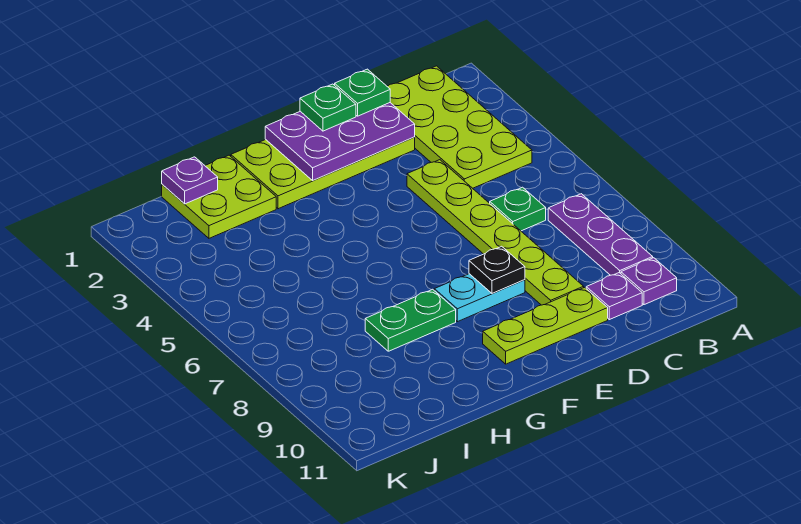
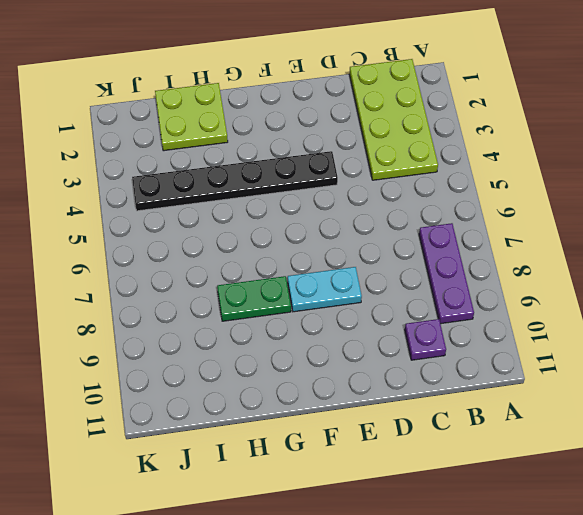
black plate E4:J4 level 1 -> none
none -> purple plate B10 level 1
none -> green plate C6 level 1
none -> lime plate D1:G2 level 1

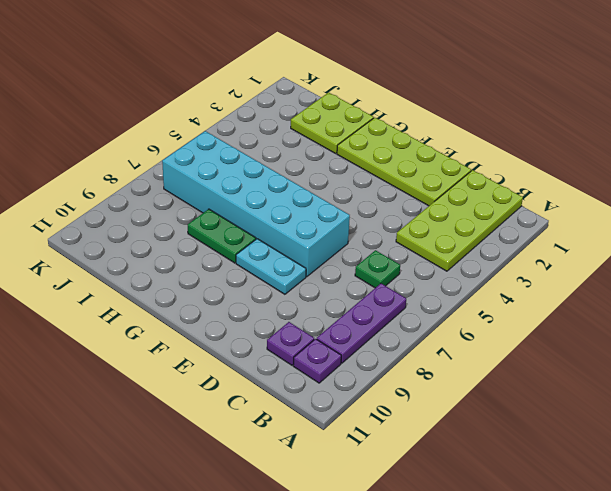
cyan brick E6:J7 level 1 -> none
none -> lime plate D4:D9 level 1
none -> lime plate D10:F10 level 1
none -> purple plate D1:F2 level 2

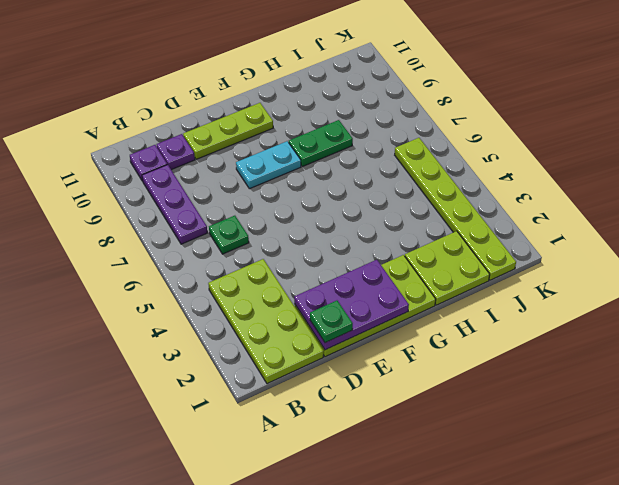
lime plate J1:J6 level 1 -> lime plate D4:D9 level 1
none -> black plate E8 level 2
none -> purple plate I1 level 2
none -> green plate E1 level 3

